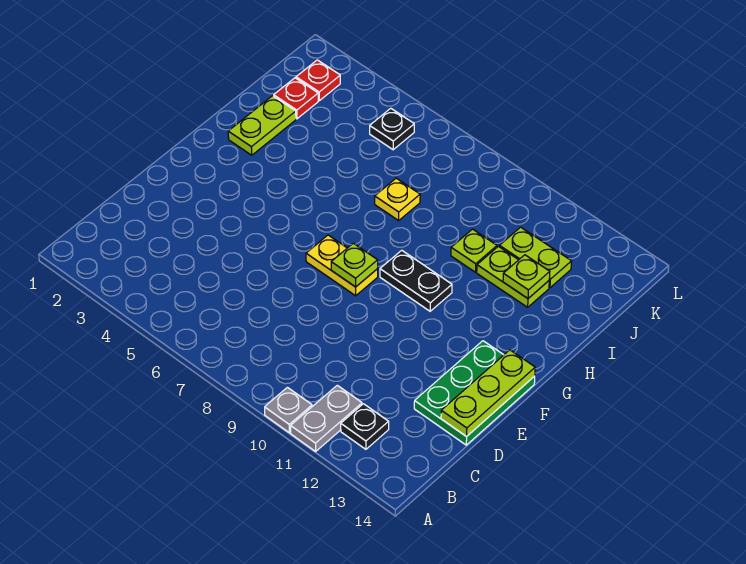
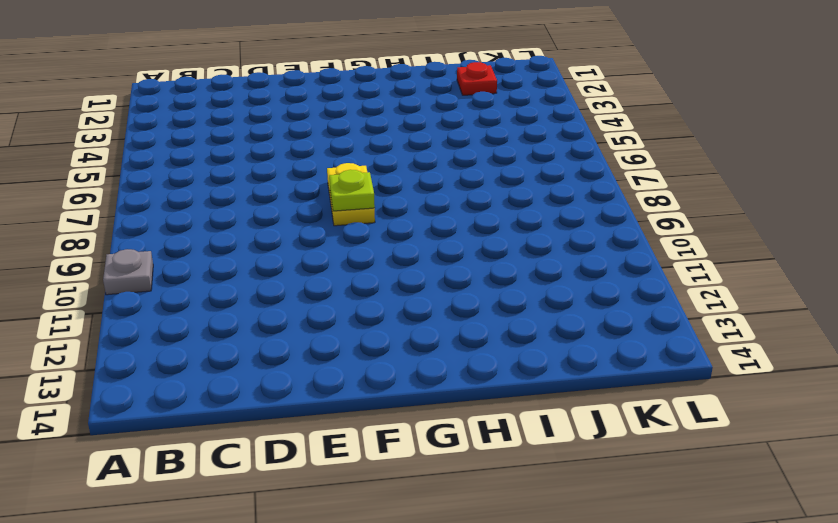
none -> grey plate A11:B11 level 1
none -> black plate B12 level 1
none -> green plate D13:F14 level 1

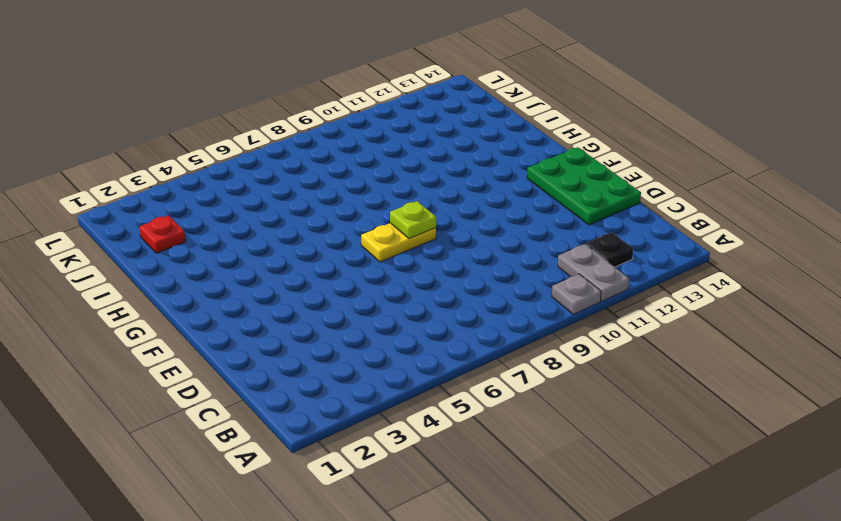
none -> black plate G9:G10 level 1
none -> lime plate H2:I2 level 1
none -> yellow plate I7 level 1

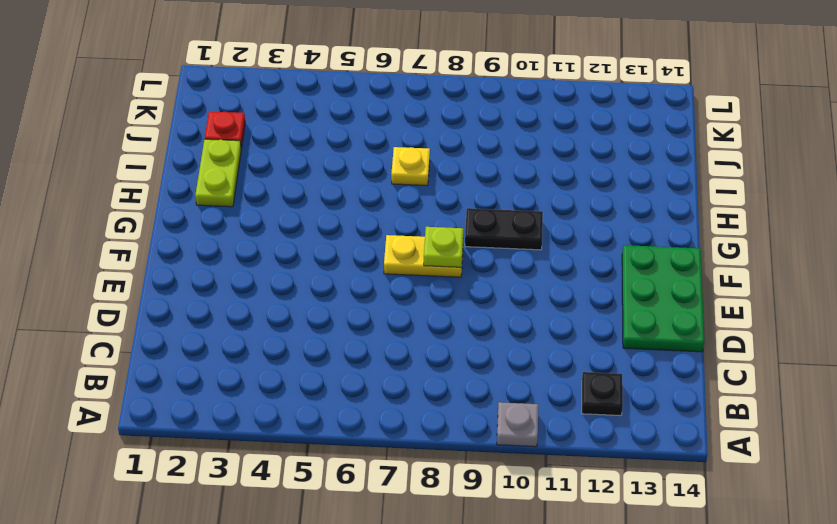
none -> grey plate A11:B11 level 1
none -> lime plate I10 level 1
none -> lime plate I11:I12 level 1

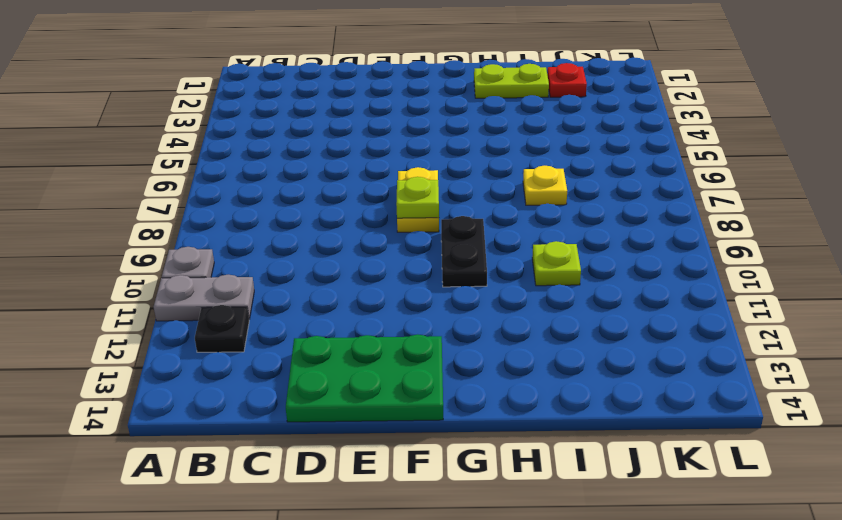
none -> lime plate I11:I12 level 1
none -> lime plate J11:J12 level 1
none -> red plate K2 level 1

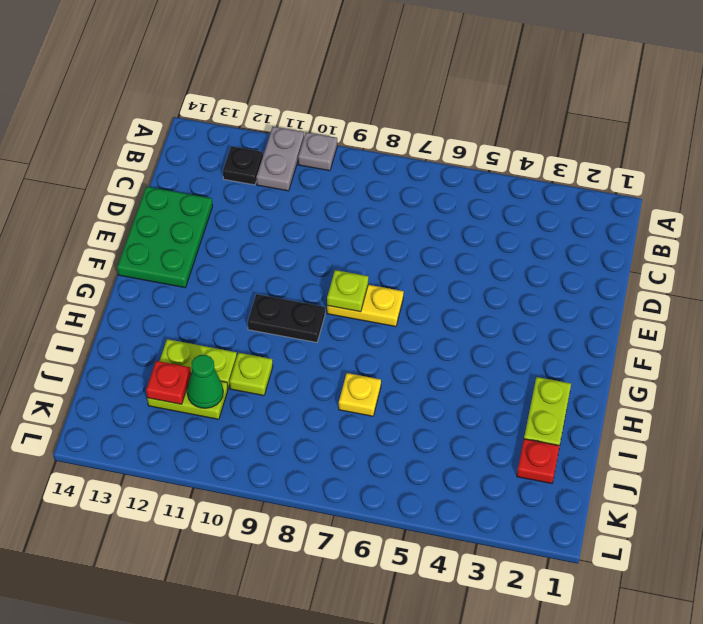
green cone J11 level 2 -> none
red plate J12 level 2 -> red plate K2 level 1
none -> black plate K5 level 1
none -> lime plate D14:F14 level 2
none -> lime plate I12 level 2

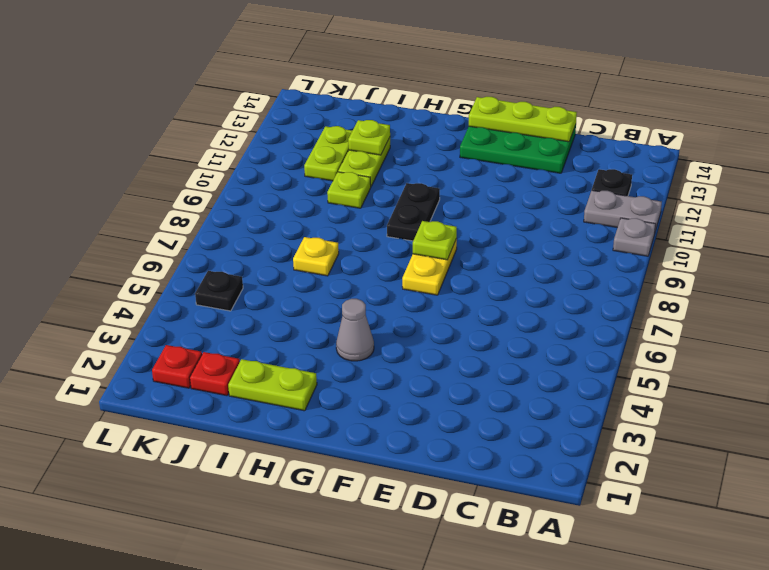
grey cone G4 level 1 -> none

